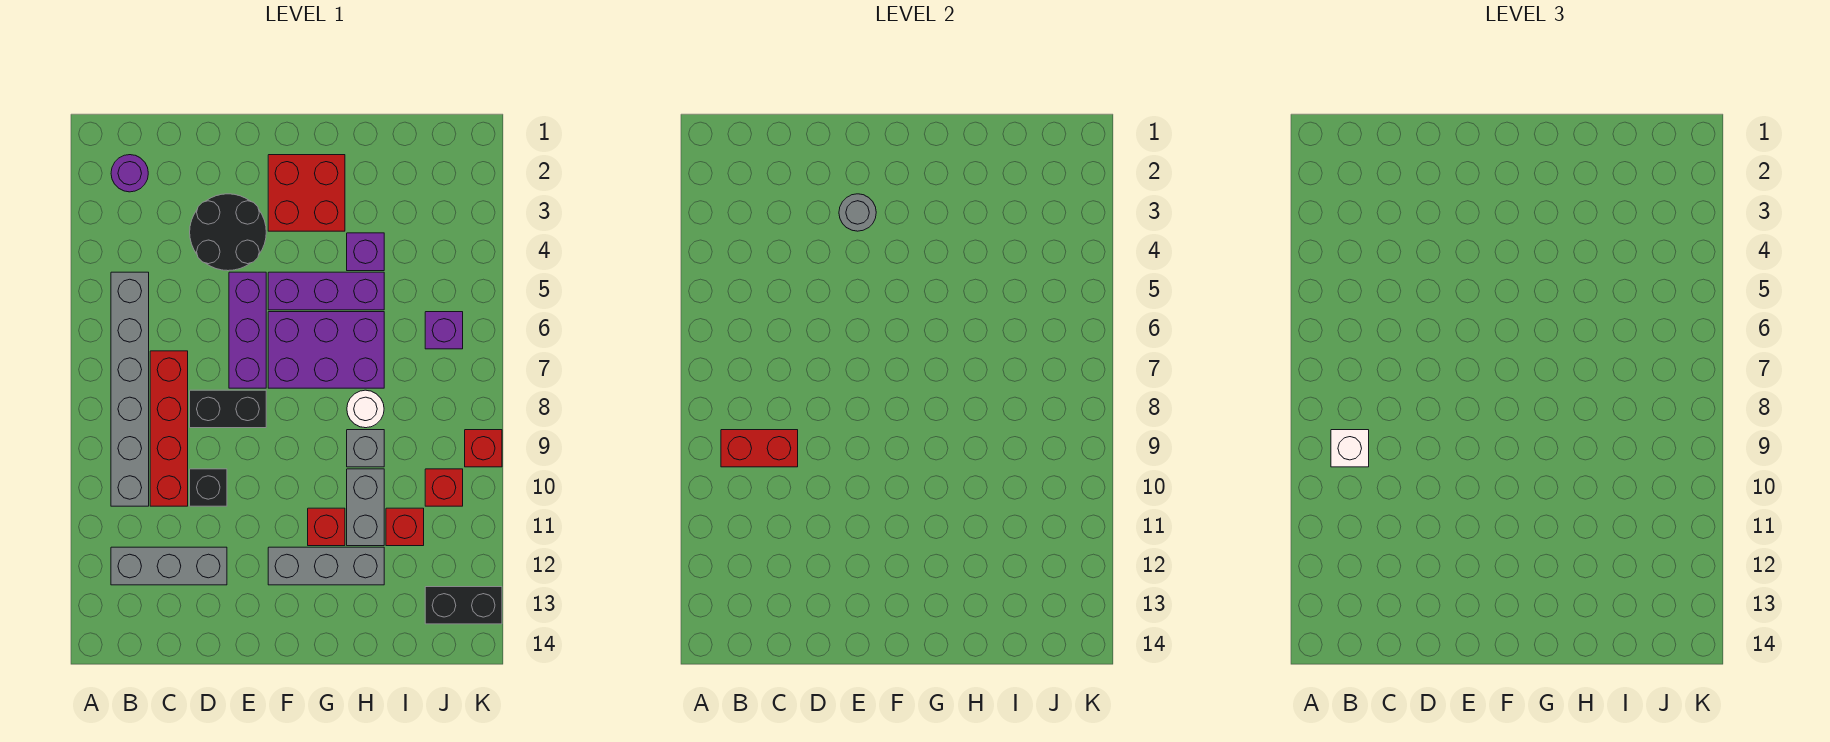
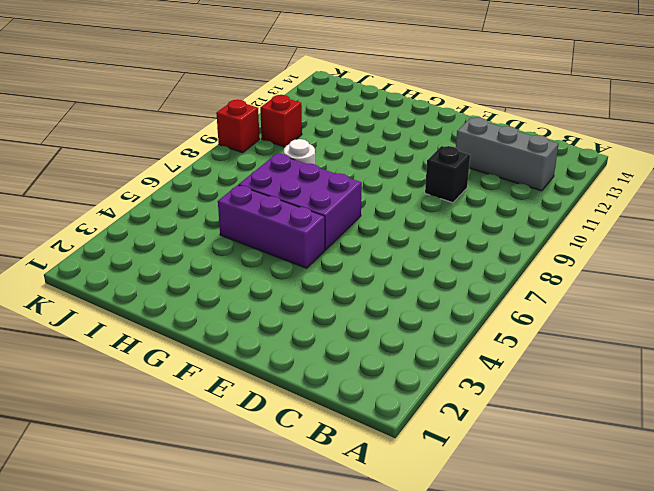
none -> purple round brick B2 level 1
none -> grey brick B5:B10 level 1
none -> red brick C7:C10 level 1

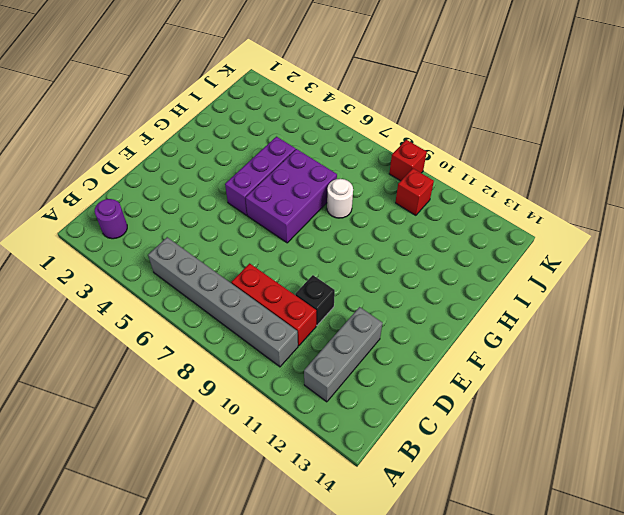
red brick C8:C10 level 1 -> red brick C7:C10 level 1
none -> black round brick D3:E4 level 1
none -> black brick D8:E8 level 1
none -> purple brick E5:E7 level 1

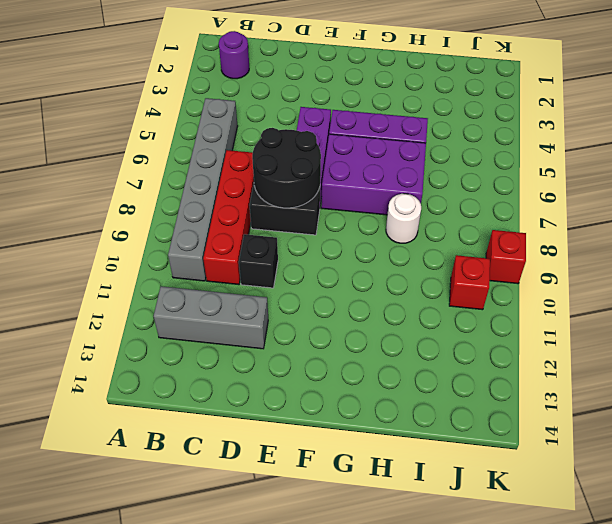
black round brick D7:E8 level 2 -> black round brick D3:E4 level 1
none -> red brick F2:G3 level 1
none -> grey brick F12:H12 level 1
none -> red brick G11 level 1

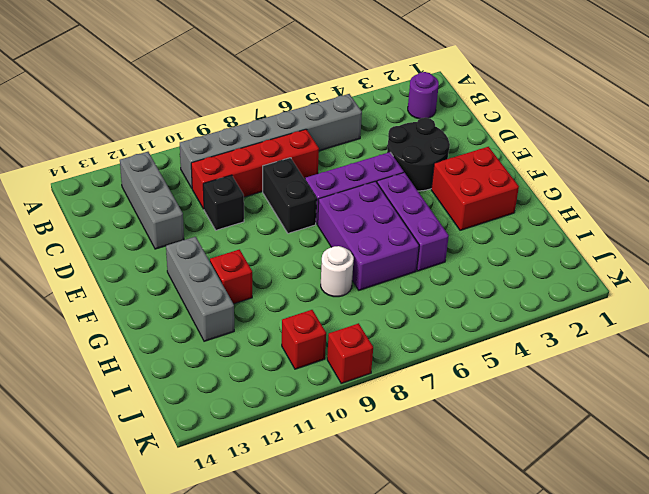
none -> purple brick H4 level 1
none -> grey brick H9 level 1
none -> grey brick H10:H11 level 1

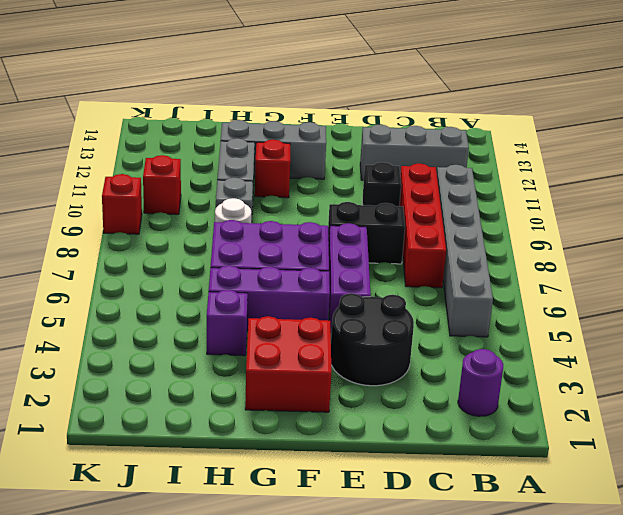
none -> red brick I11 level 1
none -> purple brick J6 level 1
none -> black brick J13:K13 level 1

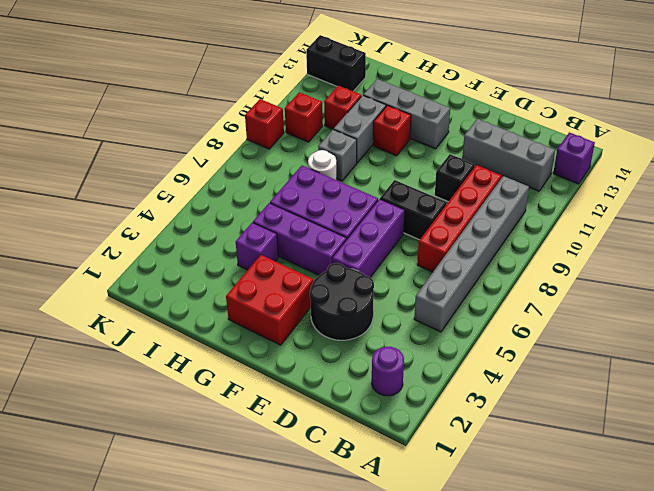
purple brick A13 level 1 -> purple brick J6 level 1
none -> red brick B9:C9 level 2
none -> grey round brick E3 level 2
none -> white brick B9 level 3

